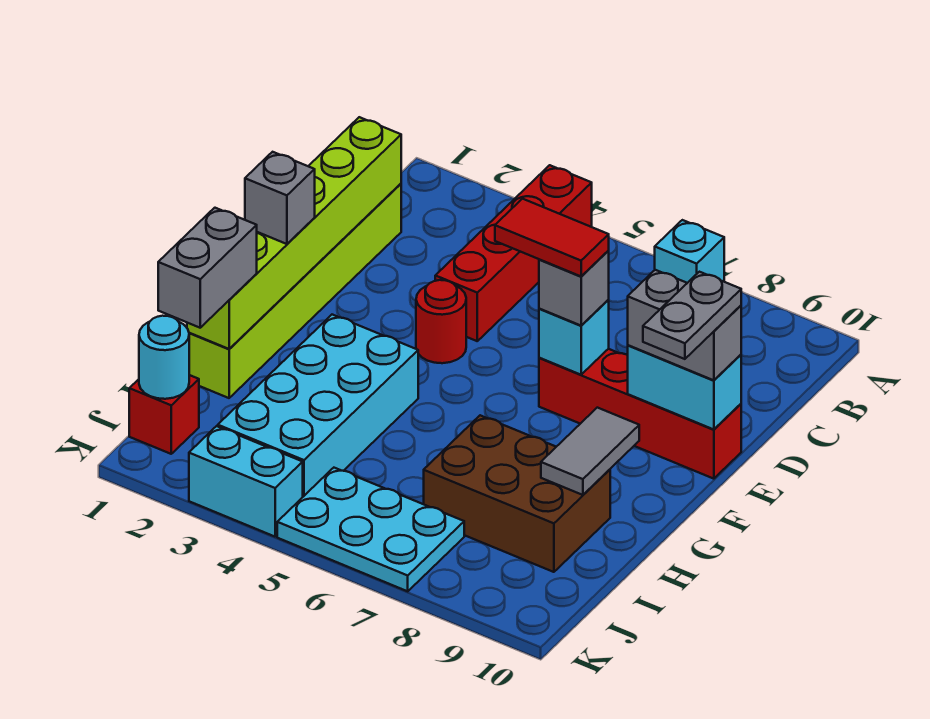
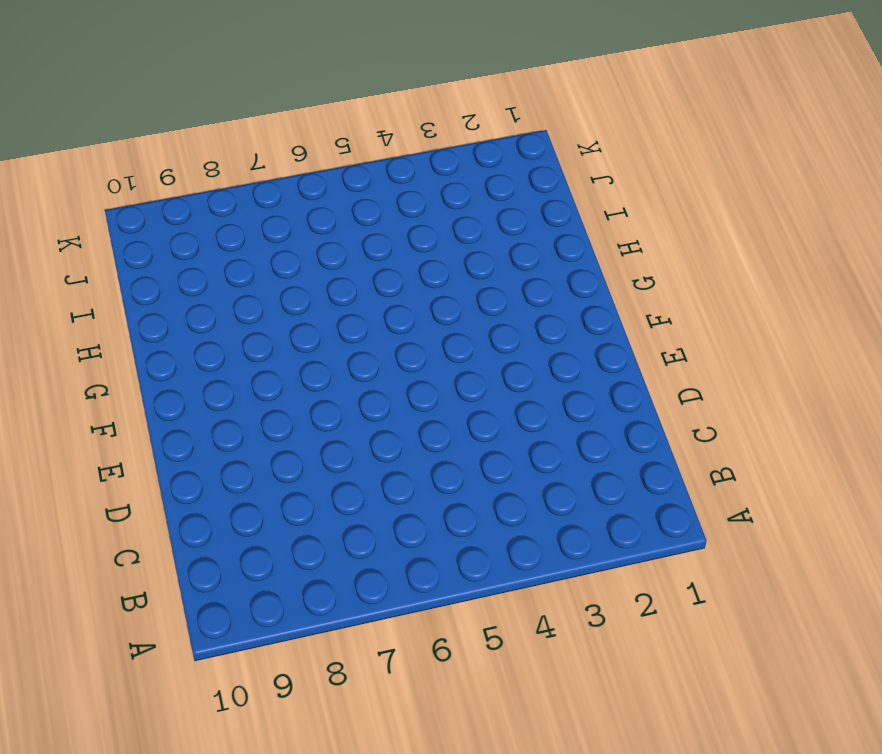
none -> red brick A4:D4 level 1
none -> cyan brick A7 level 1
none -> lime brick C1:H1 level 1

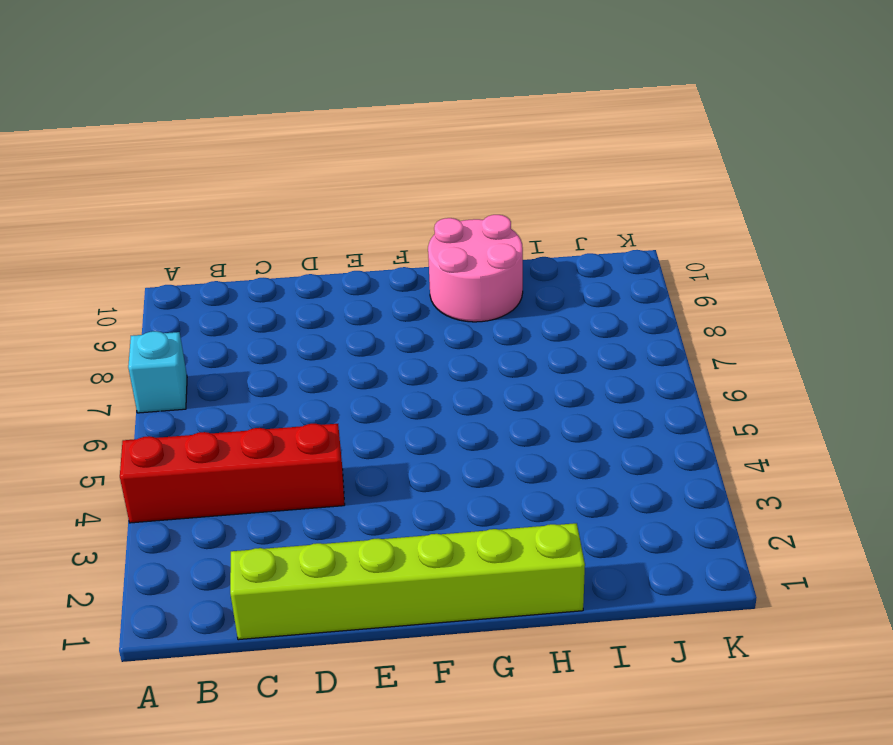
pink round brick G9:H10 level 1 -> brown brick H7:I9 level 1
none -> red round brick E4 level 1
none -> red brick E7:E10 level 1
none -> cyan brick G3:J4 level 1

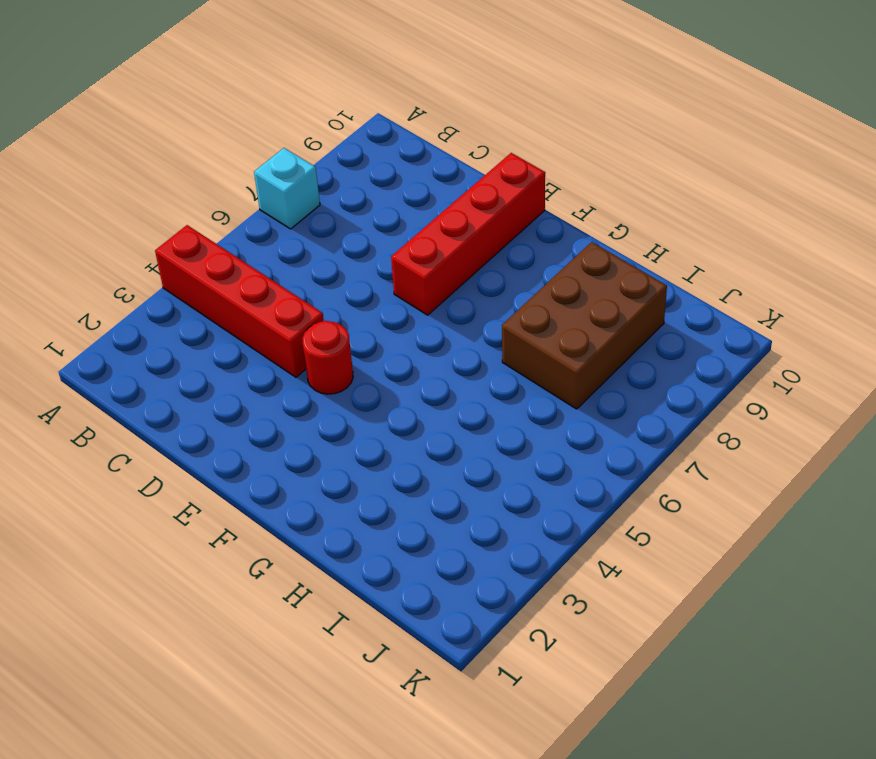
none -> lime brick C1:H1 level 1
none -> cyan brick G3:J4 level 1
none -> red brick J1 level 1

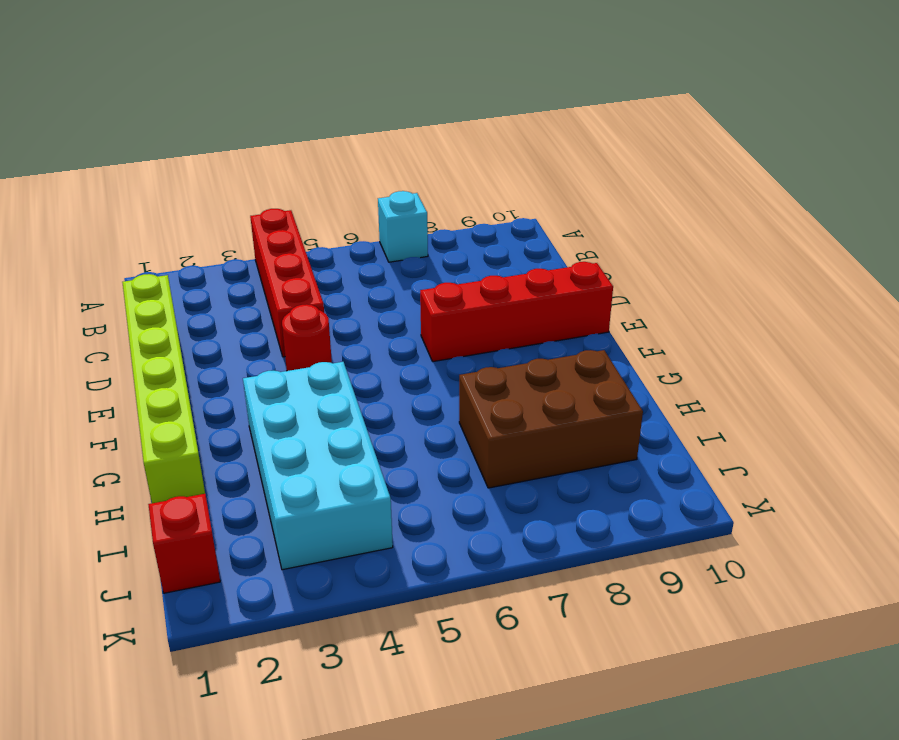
none -> cyan plate J5:K7 level 1
none -> cyan brick K3:K4 level 1
none -> lime brick C1:H1 level 2

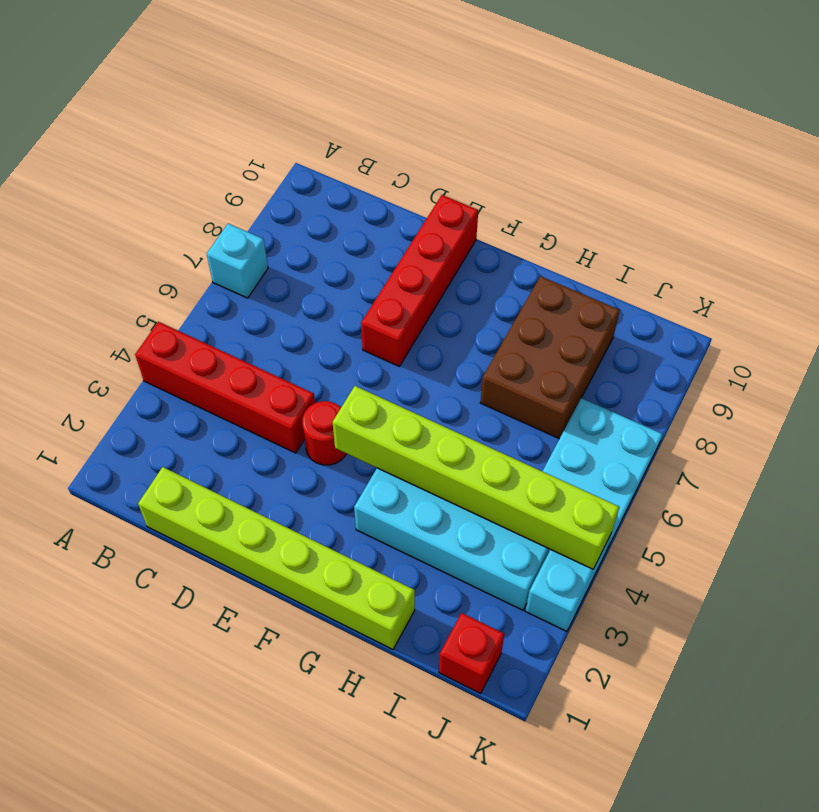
lime brick F4:K4 level 2 -> lime brick C1:H1 level 2
none -> cyan brick E7 level 2
none -> cyan brick E9:E10 level 2
none -> grey tile G9:H9 level 2

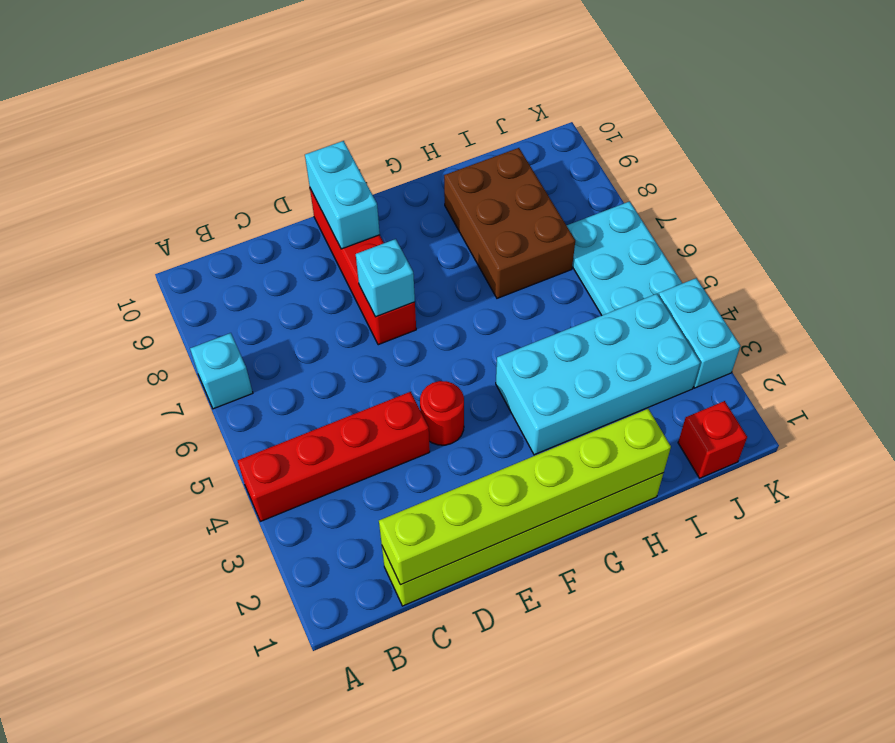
none -> grey tile G9:H9 level 2
none -> cyan round brick J1 level 2
none -> grey brick E7 level 3

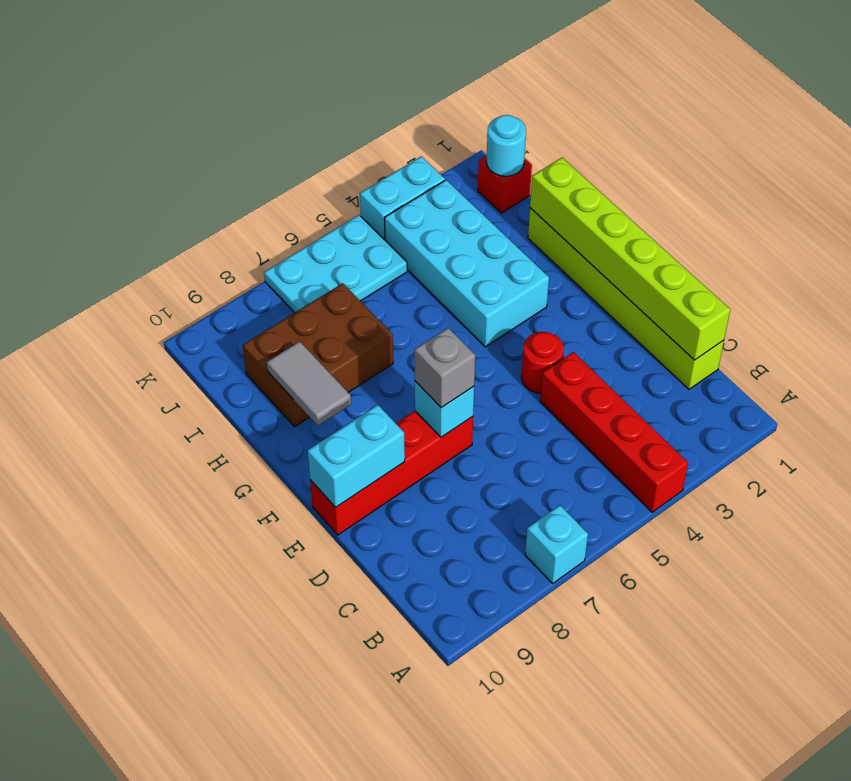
none -> grey brick E9:E10 level 3
none -> grey brick F1 level 3
none -> grey brick H1:I1 level 3

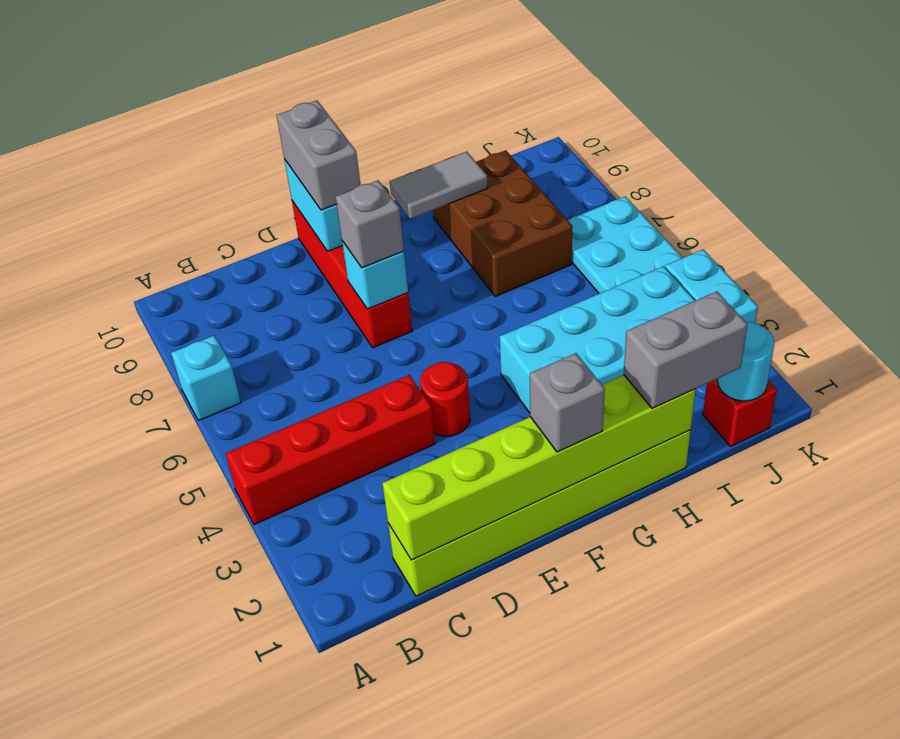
none -> red tile E6:E7 level 4
none -> grey plate E10:F10 level 4

